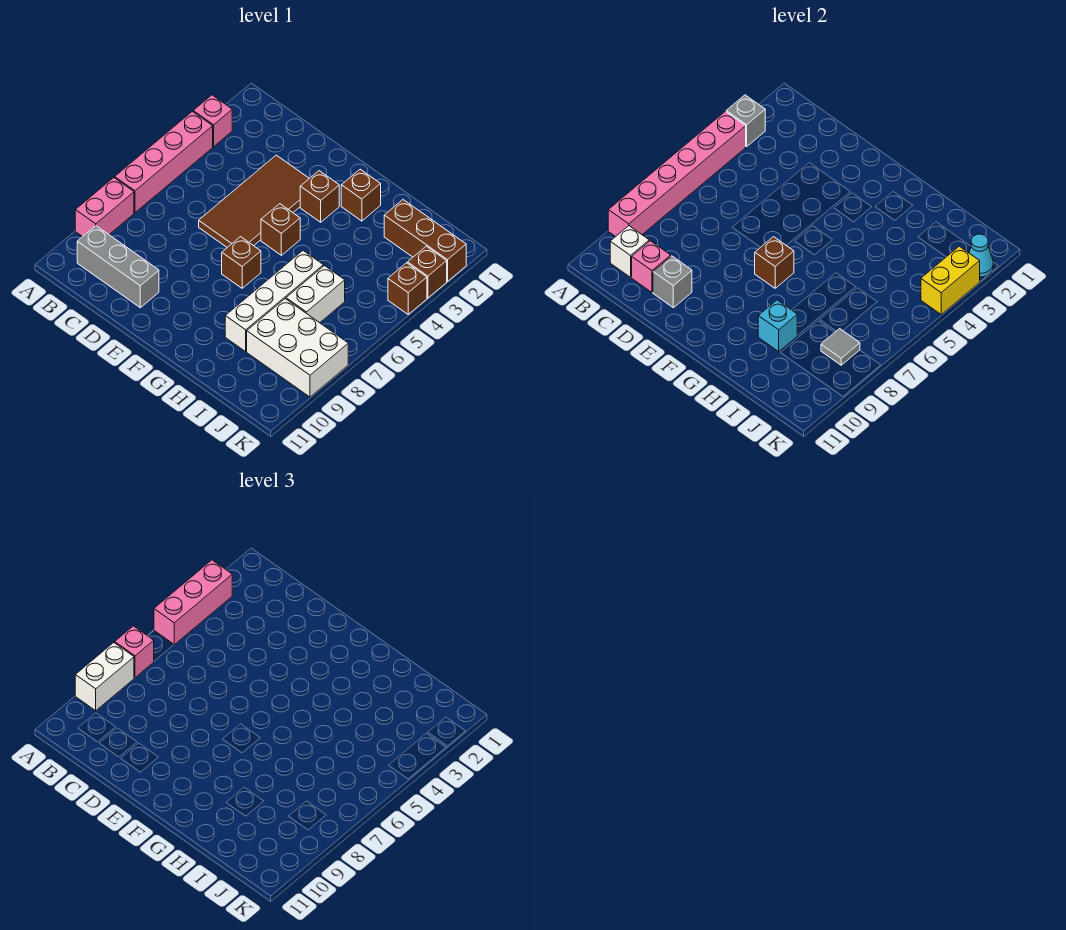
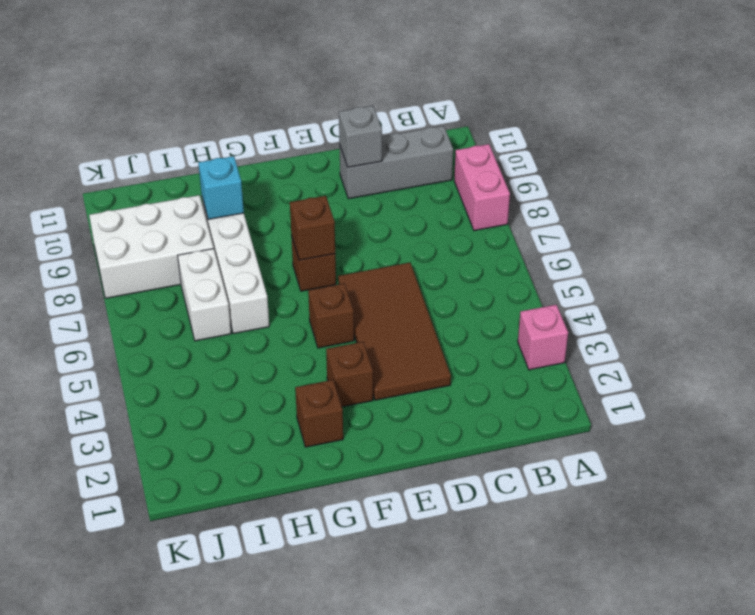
none -> pink brick A4:A7 level 1
none -> brown brick I2:K2 level 1
none -> brown brick K3 level 1

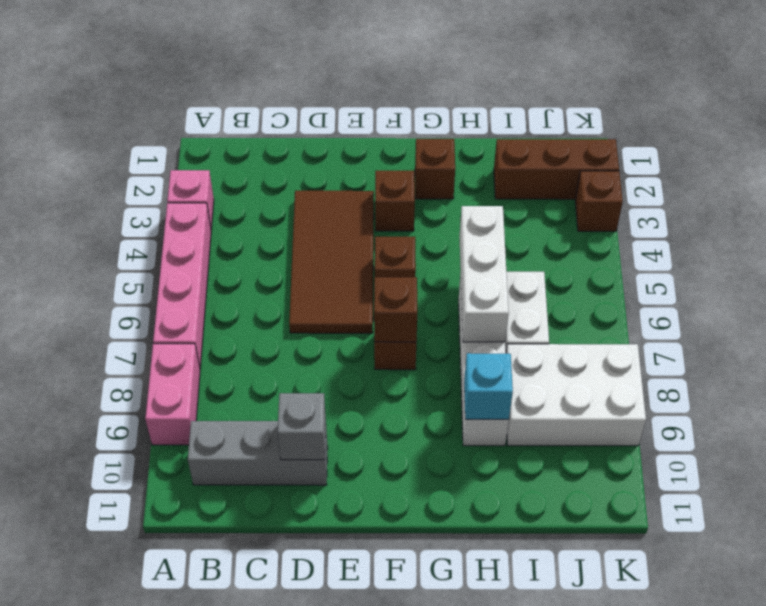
white brick H5:H7 level 2 -> none
none -> brown brick K4 level 1
none -> grey brick A3 level 2
none -> pink brick A4:A9 level 2

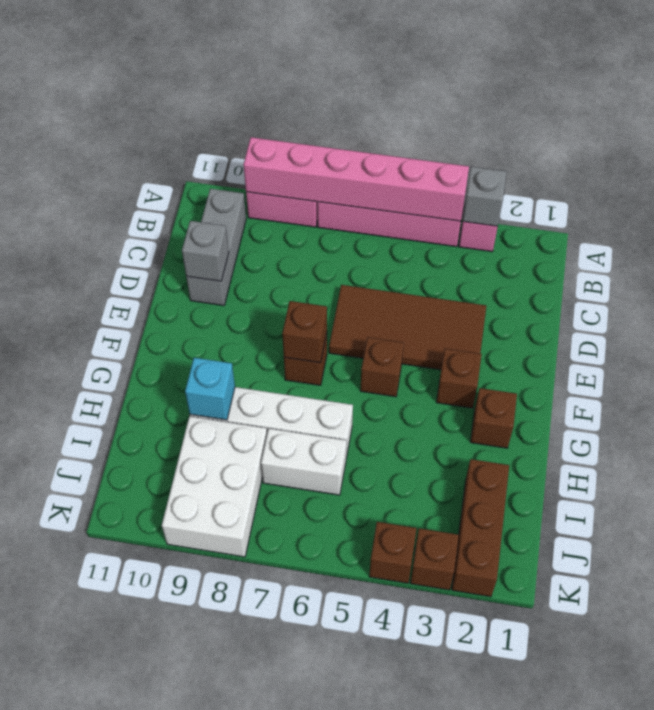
none -> white brick B10 level 2
none -> pink brick C10 level 2
none -> grey tile J8 level 2

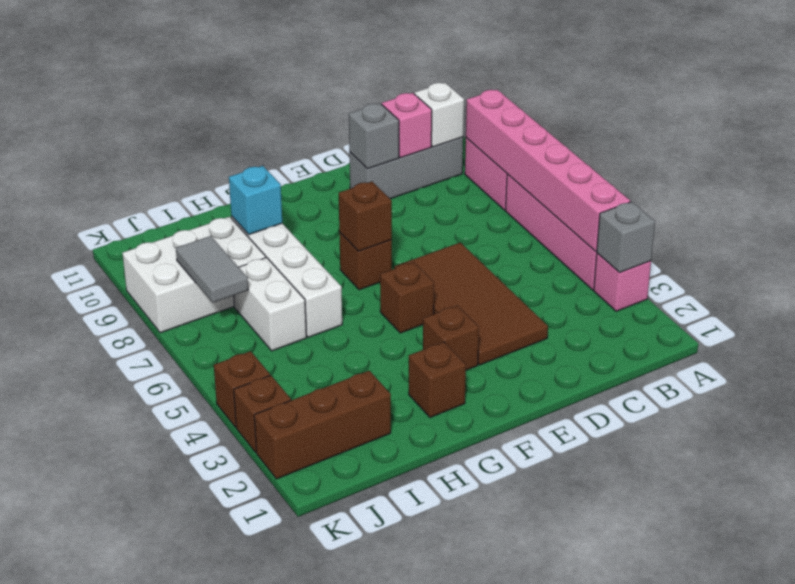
grey tile J7:J8 level 2 -> grey tile J8 level 2
none -> cyan cone K2 level 2
none -> yellow brick K3:K4 level 2
none -> pink brick A3:A5 level 3

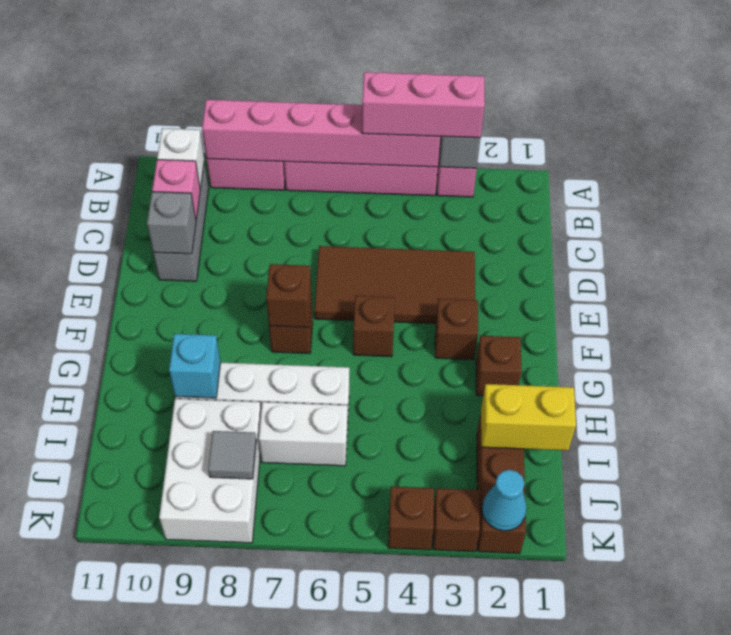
yellow brick I1:I2 level 2 -> yellow brick K3:K4 level 2
none -> pink brick A7 level 3
none -> white brick A8:A9 level 3

